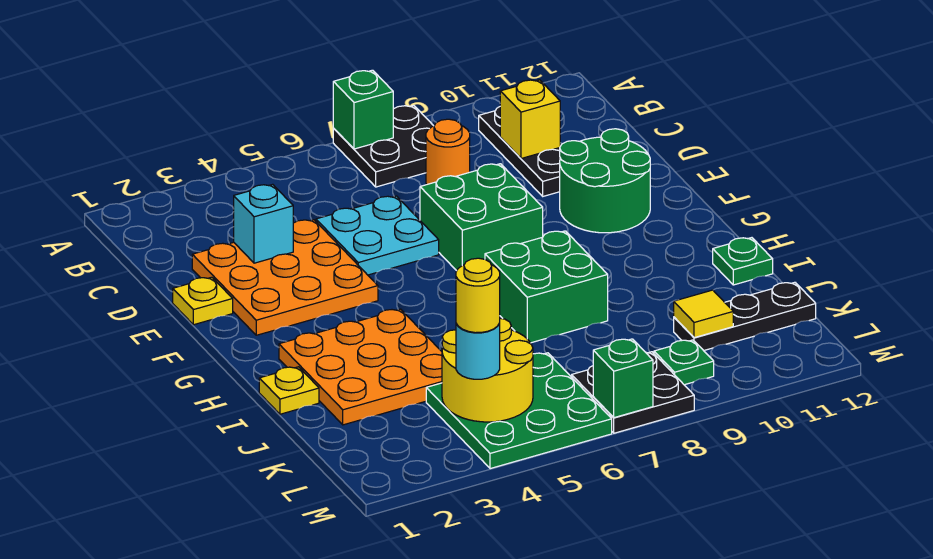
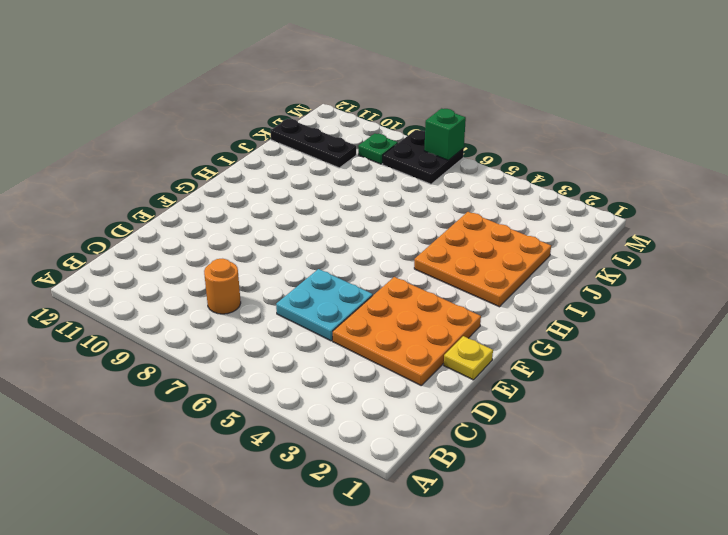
none -> black plate A7:B8 level 1
none -> black plate B10:D10 level 1
none -> green brick E7:F8 level 1

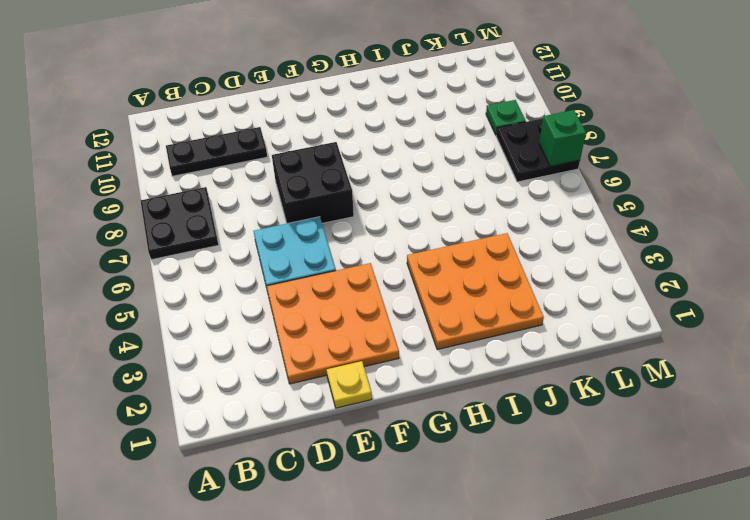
black brick E7:F8 level 1 -> green brick E7:F8 level 1
none -> orange round brick C8 level 1
none -> green round brick E10:F11 level 1
none -> green brick H7:I8 level 1

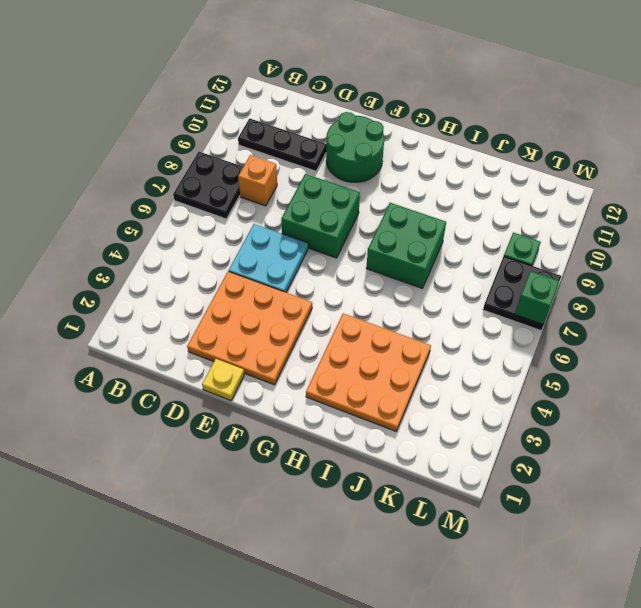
orange brick C8 level 1 -> orange round brick C8 level 1
none -> yellow plate I1 level 1
none -> green plate I12 level 1
none -> green plate K4:M6 level 1

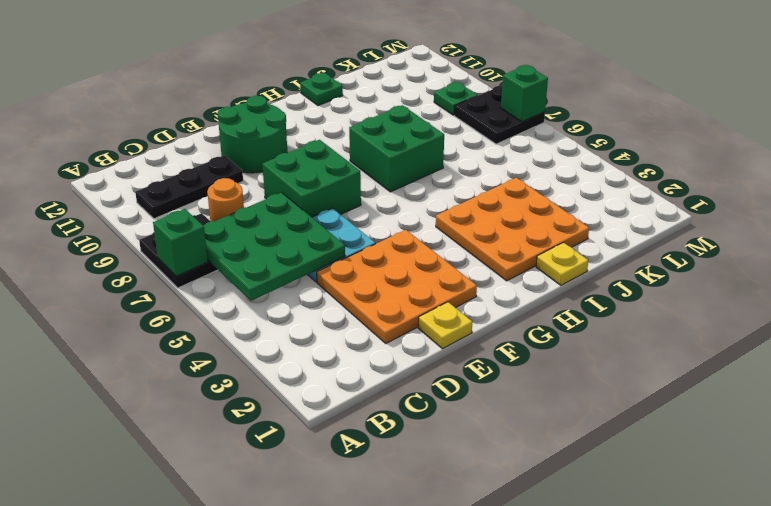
green plate B5:D7 level 2 -> green plate K4:M6 level 1
none -> black plate K10:K12 level 1
none -> yellow brick C10 level 2
none -> cyan brick D3 level 2

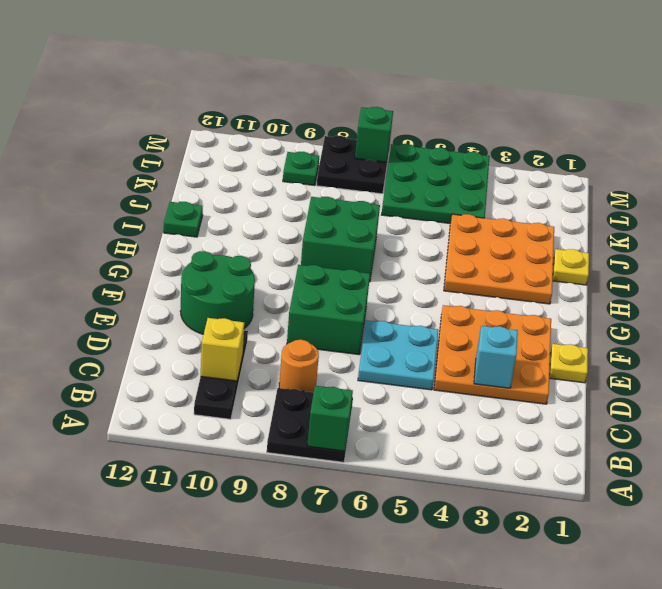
none -> black plate K10:K12 level 1
none -> yellow round brick K4:L5 level 2
none -> yellow tile K10 level 2

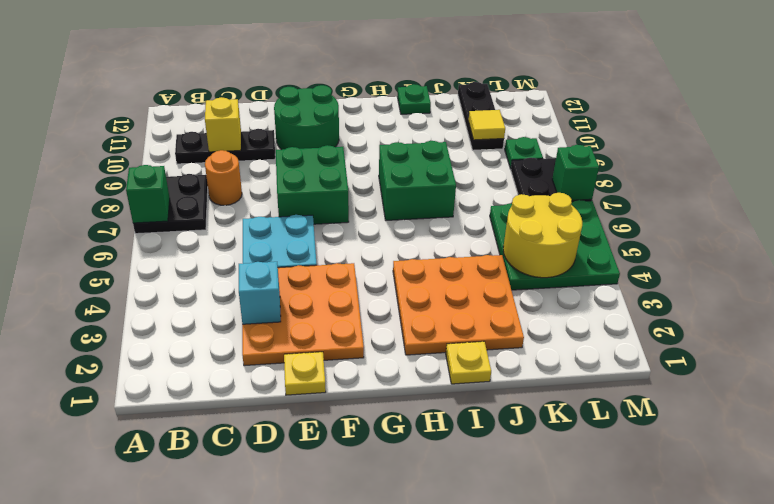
none -> cyan round brick L4 level 3
none -> yellow round brick L4 level 4

